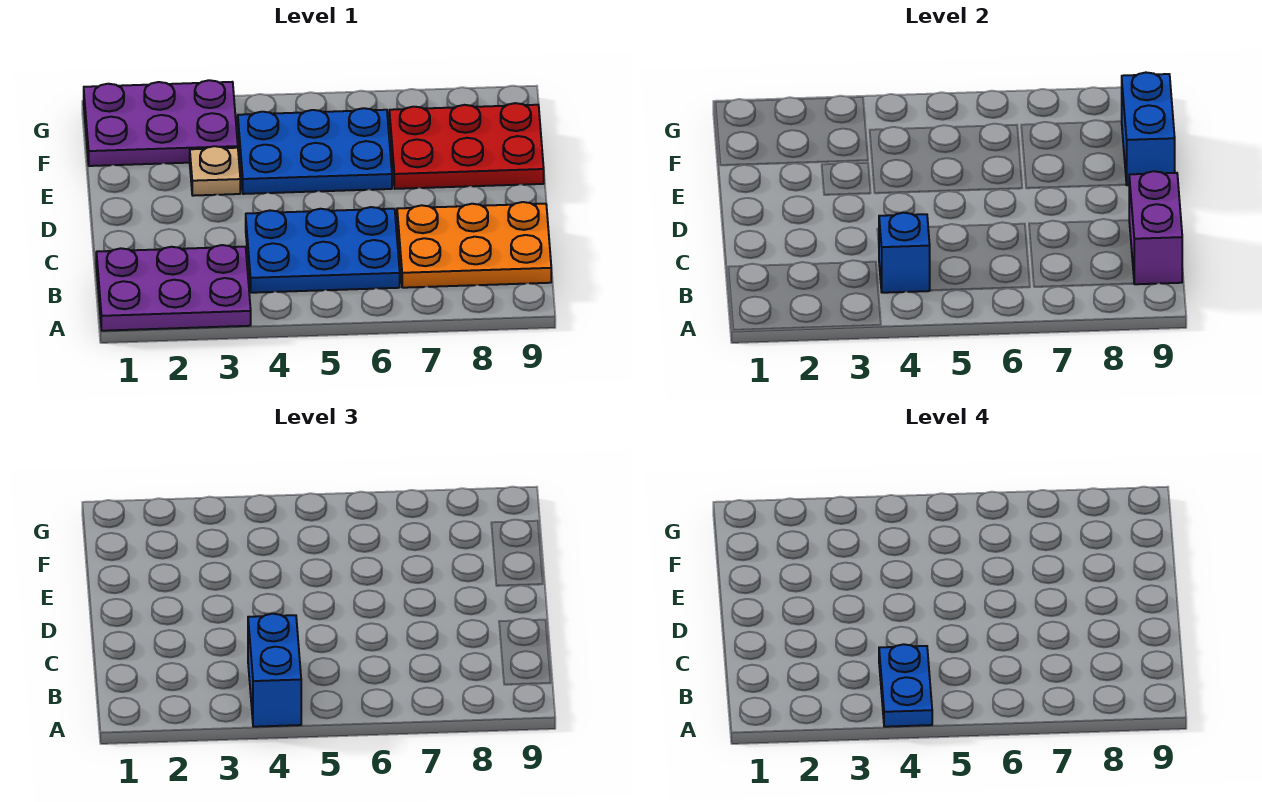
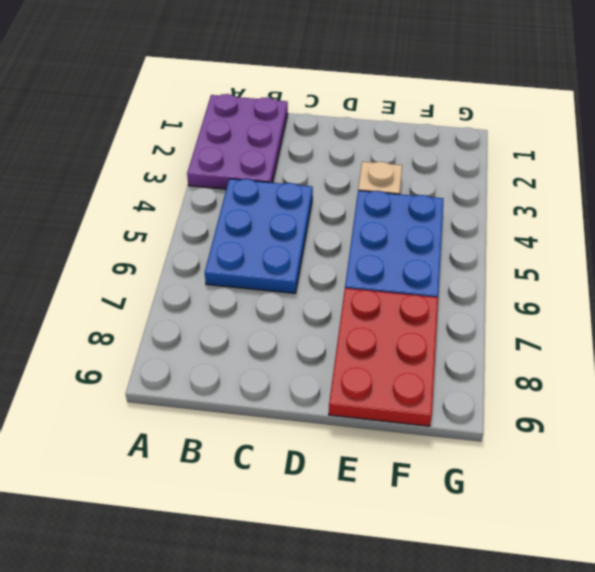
none -> orange plate B7:C9 level 1
none -> purple plate F1:G3 level 1
none -> blue brick B4 level 2

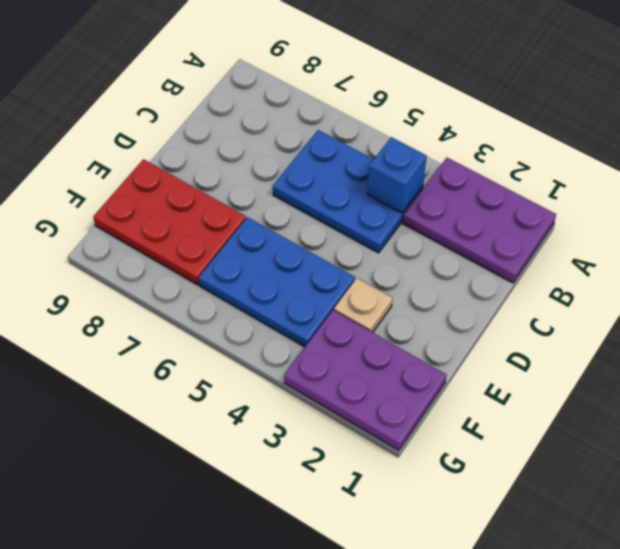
none -> orange plate B7:C9 level 1
none -> purple brick B9:C9 level 2
none -> blue brick E9:F9 level 2

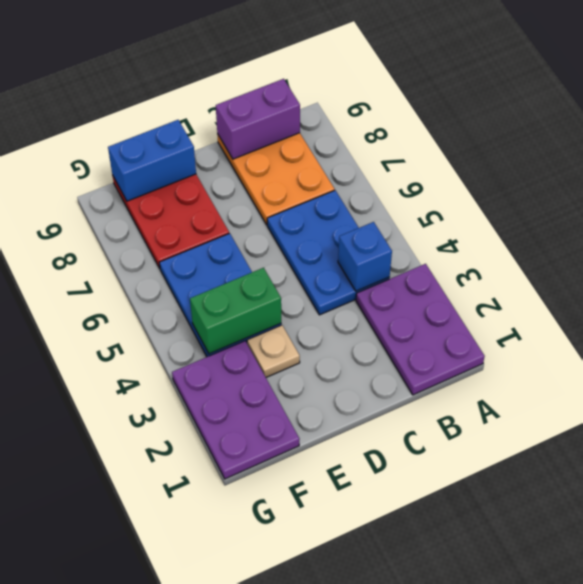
green brick E4:F4 level 2 -> none
none -> blue brick A4:B4 level 3
none -> blue plate A4:B4 level 4

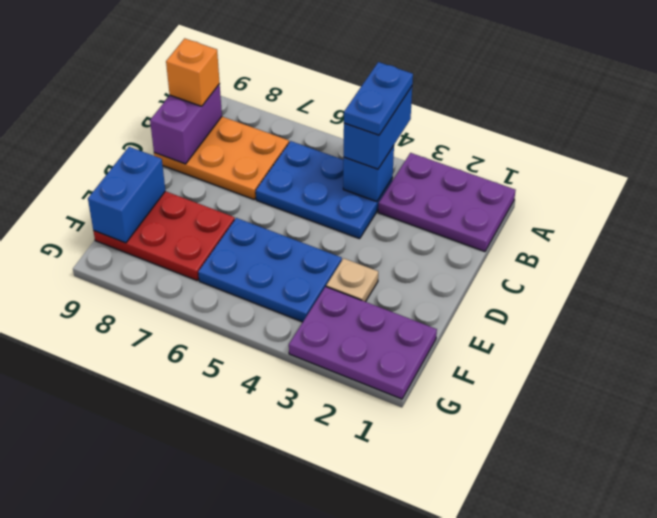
orange brick B9 level 3 -> none

